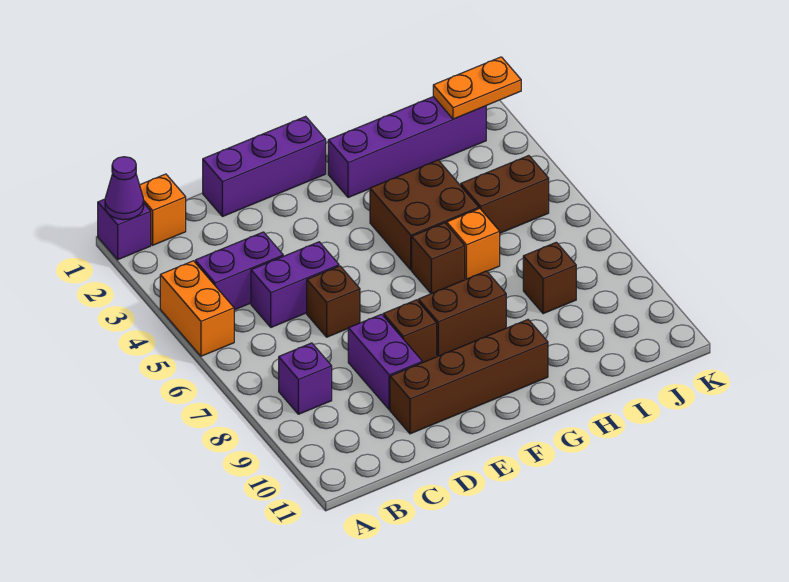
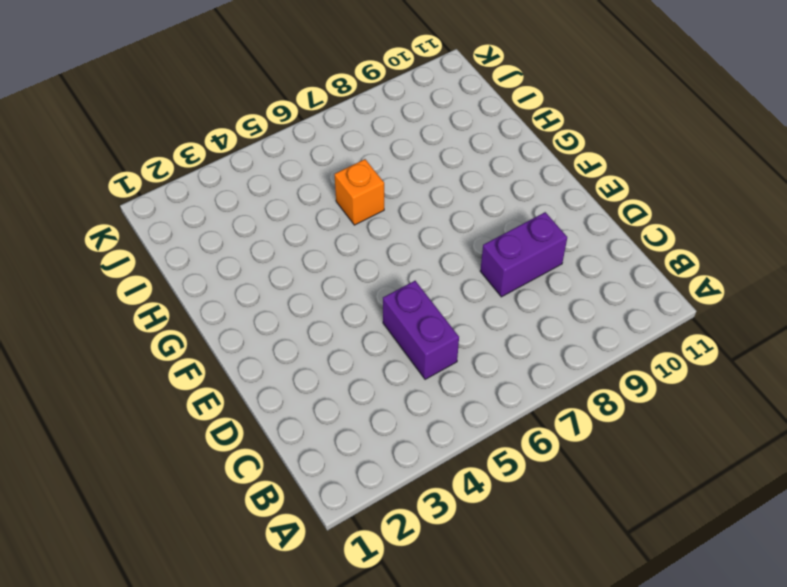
none -> purple brick A1 level 1
none -> orange brick A4:A5 level 1
none -> orange brick B1 level 1

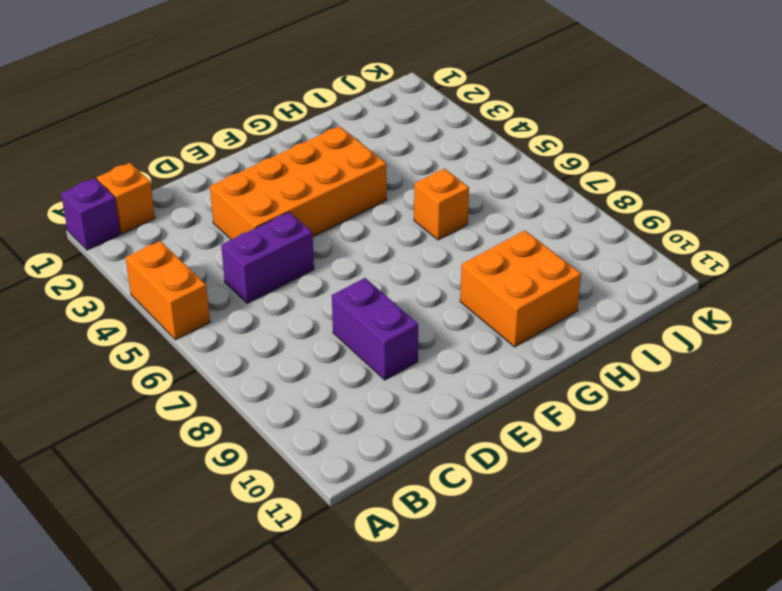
orange brick D3:G4 level 1 -> brown brick G4:H5 level 1
orange brick G9:H10 level 1 -> brown brick D10:G10 level 1
none -> purple brick B4:C4 level 1
none -> purple brick B8 level 1
none -> purple brick D1:F1 level 1

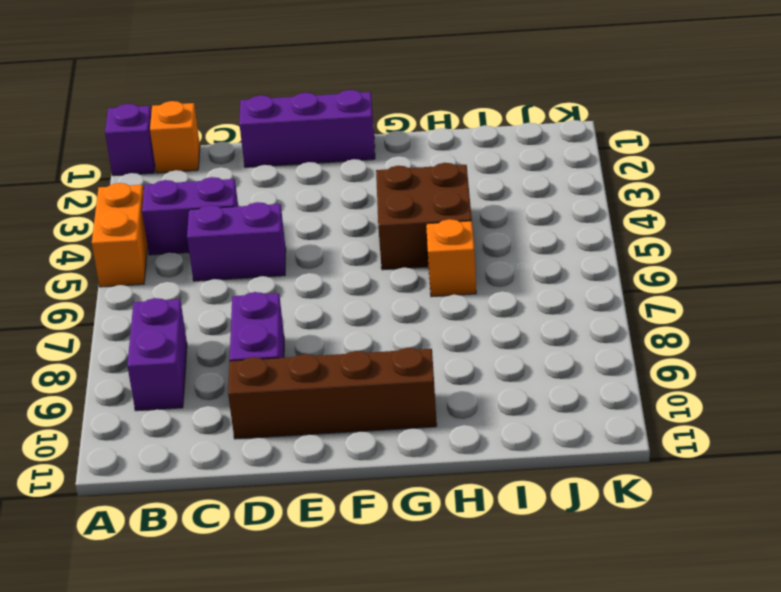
purple brick B8:B9 level 1 -> purple brick B8 level 1
none -> brown brick D6 level 1
none -> brown brick E8 level 1
none -> brown brick F8:G8 level 1

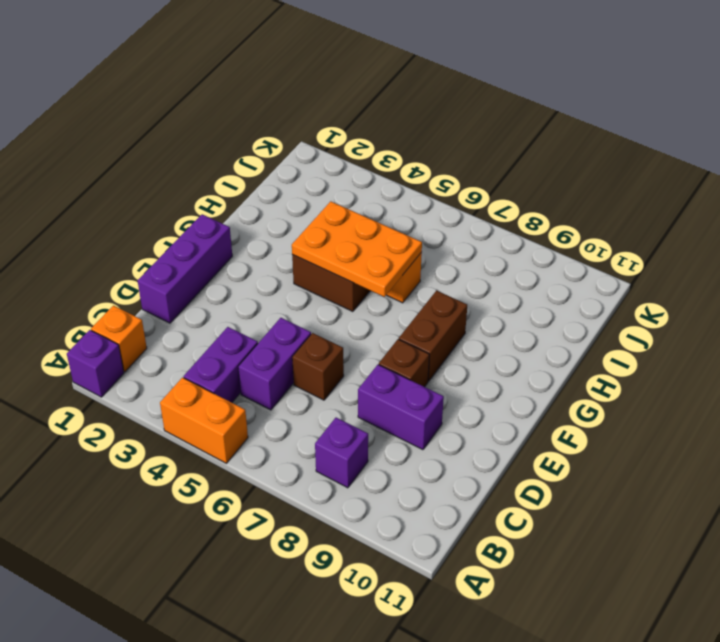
orange plate G4:H6 level 2 -> none
none -> brown brick D10:G10 level 1
none -> purple brick G2:J2 level 1
none -> brown brick G6 level 1

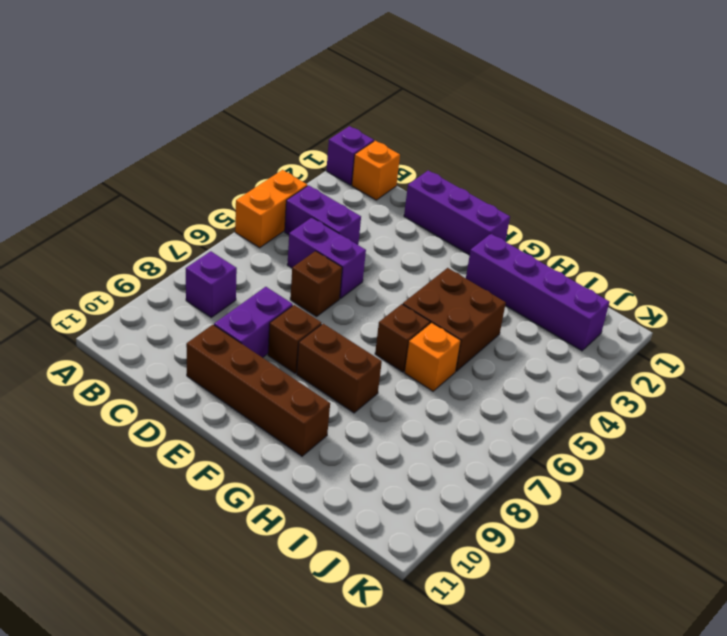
none -> brown brick I5:J5 level 1
none -> brown brick I8 level 1
none -> purple cone A1 level 2

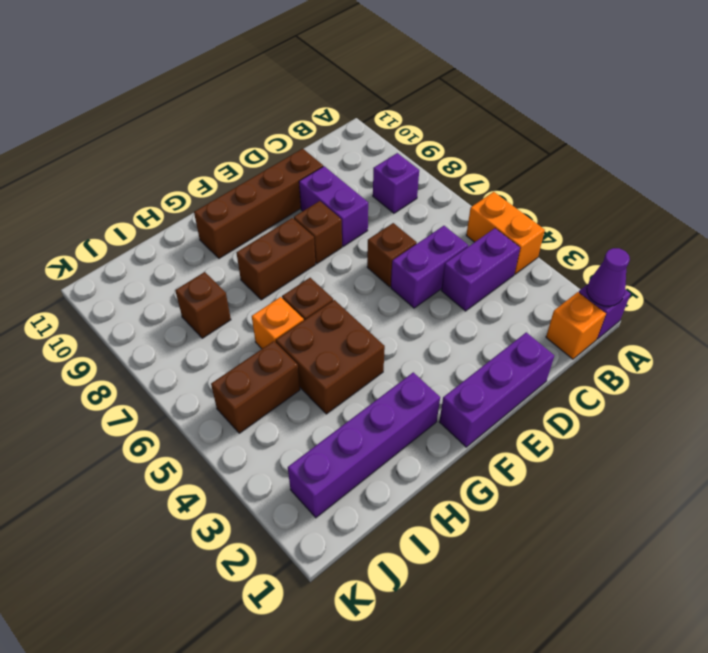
none -> orange plate J2:K2 level 2

